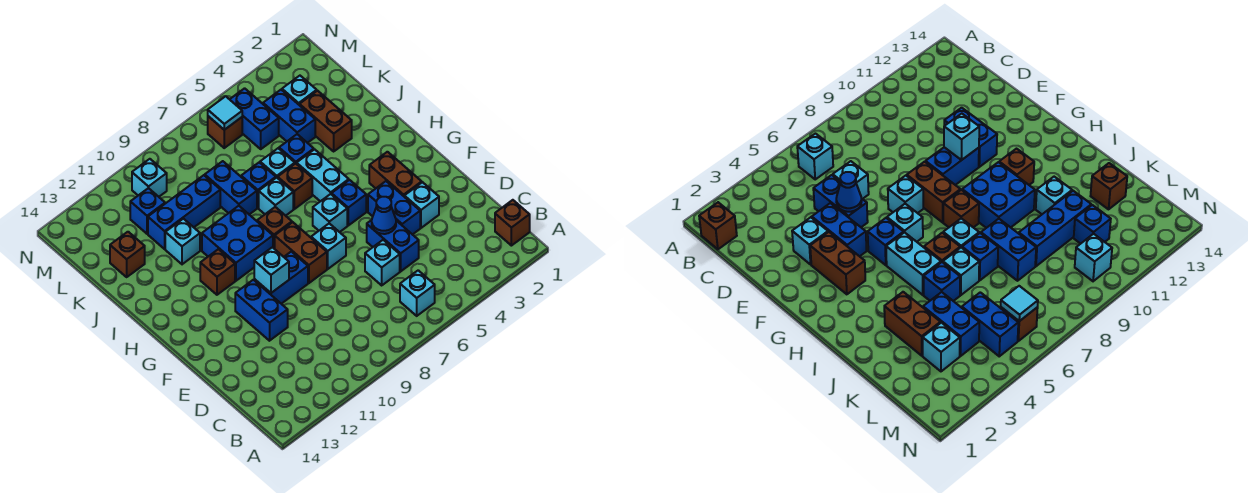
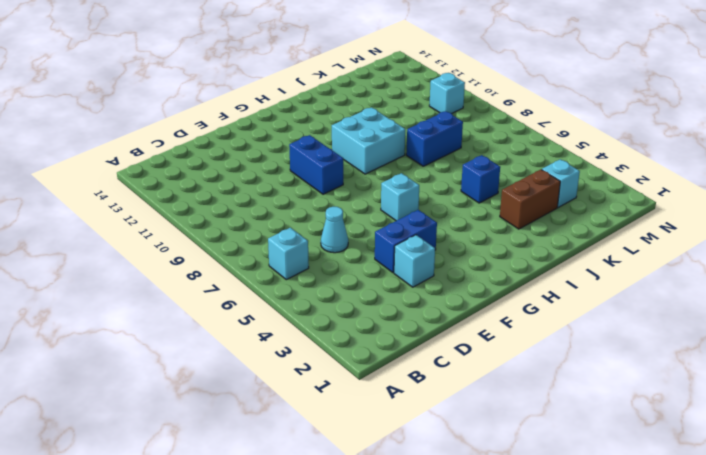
cyan cone D6 level 1 -> cyan brick D6 level 1
cyan brick H9:I10 level 1 -> blue brick H9:I10 level 1
none -> brown brick B1 level 1
none -> blue brick D5:E5 level 1
none -> blue brick E11:F11 level 1
none -> brown brick F3:G3 level 1

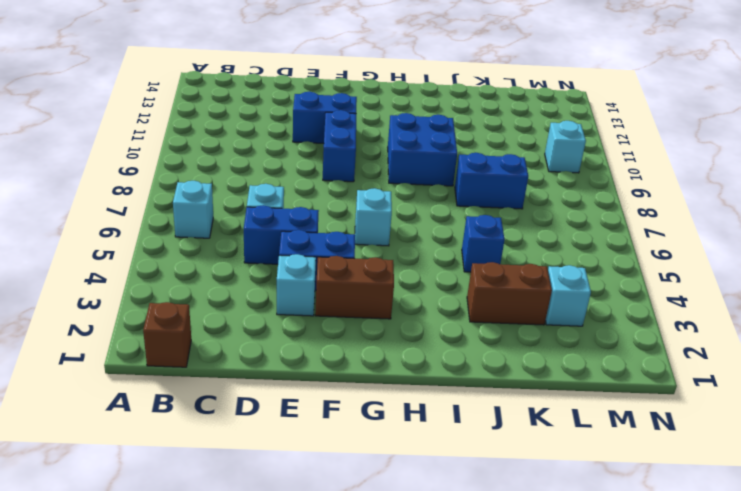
none -> cyan brick F7 level 1
none -> brown brick F8:G8 level 1
none -> blue brick G5 level 1
none -> cyan brick H5:I5 level 1

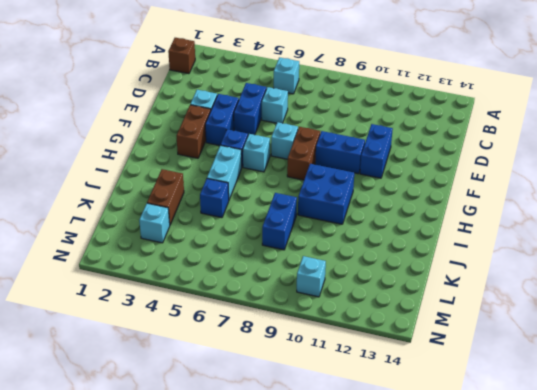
none -> brown brick H8 level 1
none -> brown brick H11 level 1
none -> brown brick I6 level 1
none -> cyan brick I7 level 1

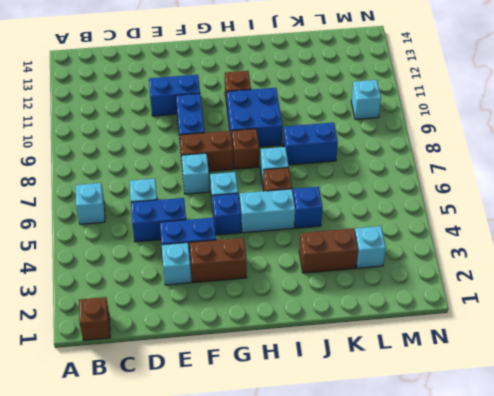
none -> cyan brick J6 level 1
none -> blue brick J7 level 1
none -> cyan brick J11 level 1
none -> blue brick K4:L4 level 1

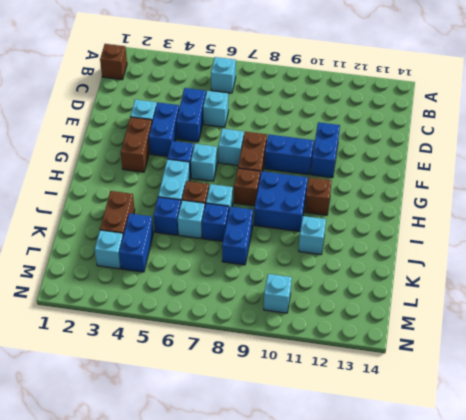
none -> blue brick K9:K11 level 1
none -> brown brick K13 level 1
none -> blue brick L5:M5 level 1
none -> blue brick L11 level 1

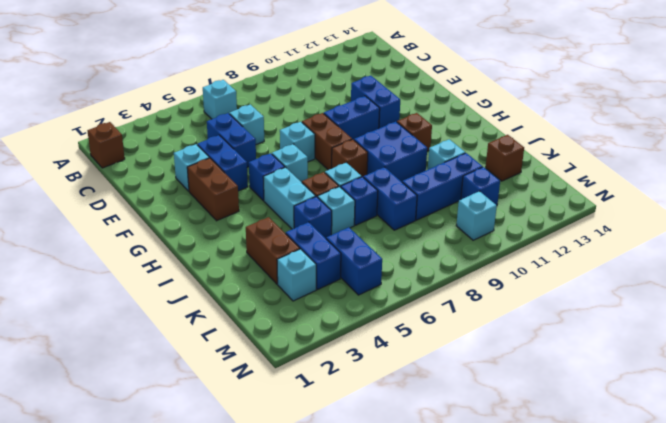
none -> brown brick M6 level 1
none -> blue cone E5 level 2
none -> cyan brick F10 level 2
none -> cyan tile M6 level 2

